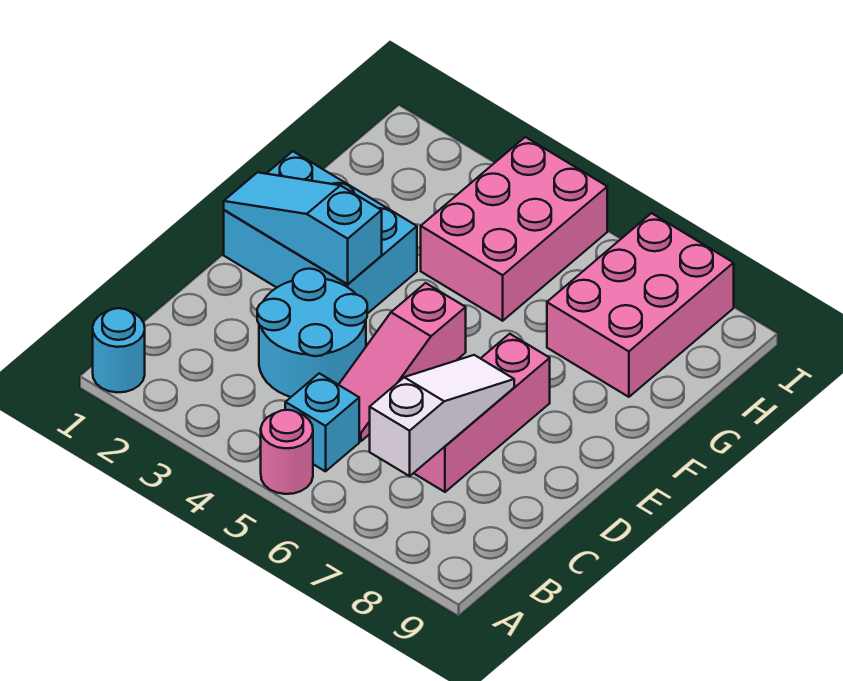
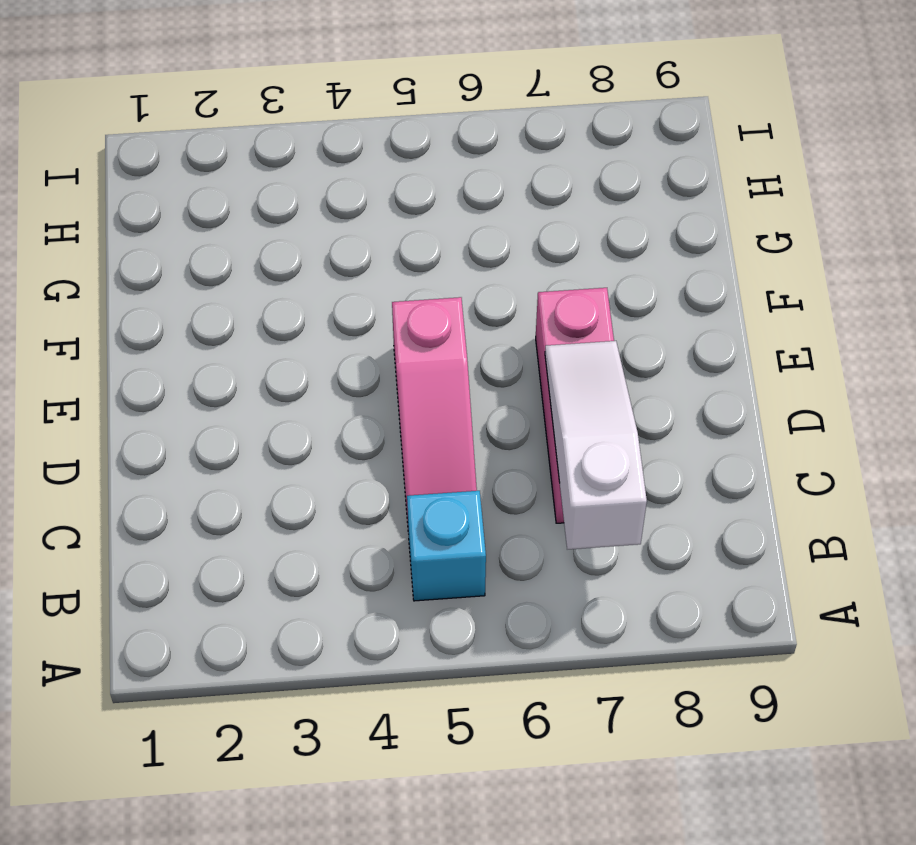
none -> cyan round brick A1 level 1
none -> pink round brick A5 level 1

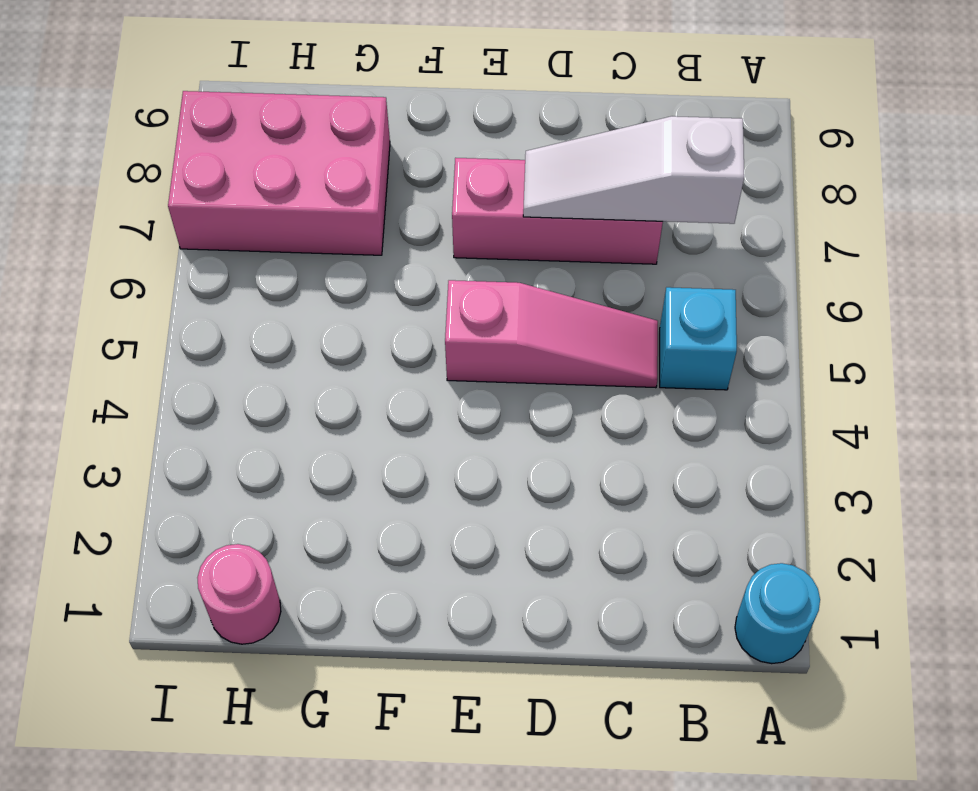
pink round brick H1 level 1 -> pink round brick A5 level 1
none -> cyan round brick C3:D4 level 1
none -> cyan brick E1:F3 level 1

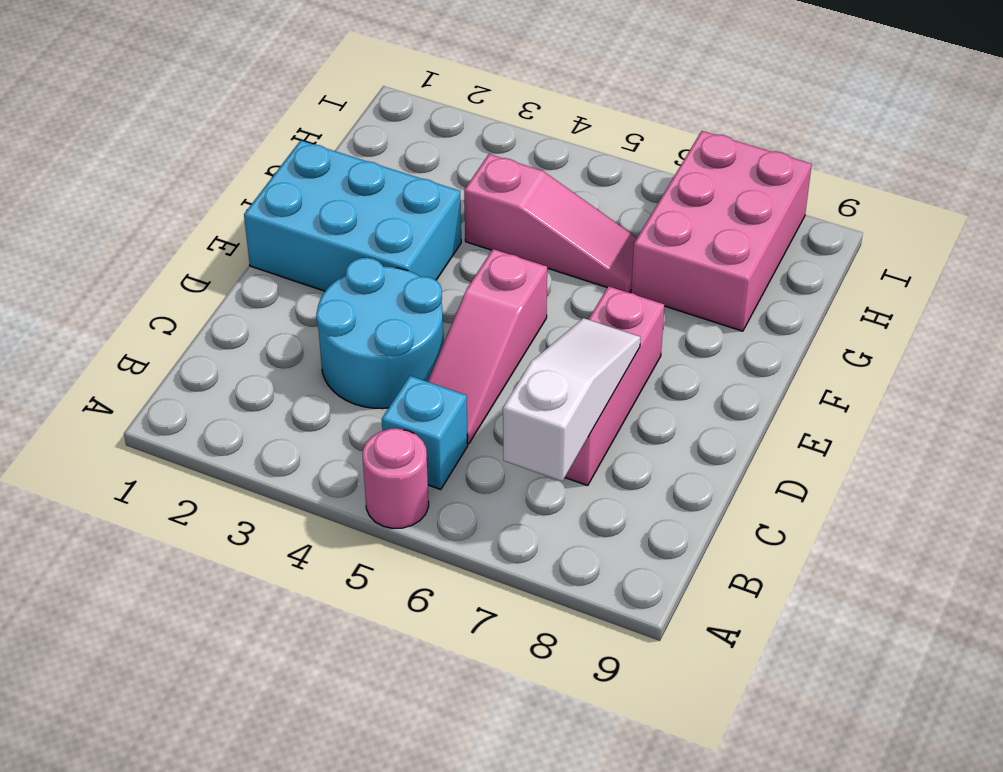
pink slope G4:G6 level 1 top 4 -> pink brick G4:I5 level 1
none -> cyan round brick A1 level 1
none -> cyan slope E1:E3 level 2 top 3

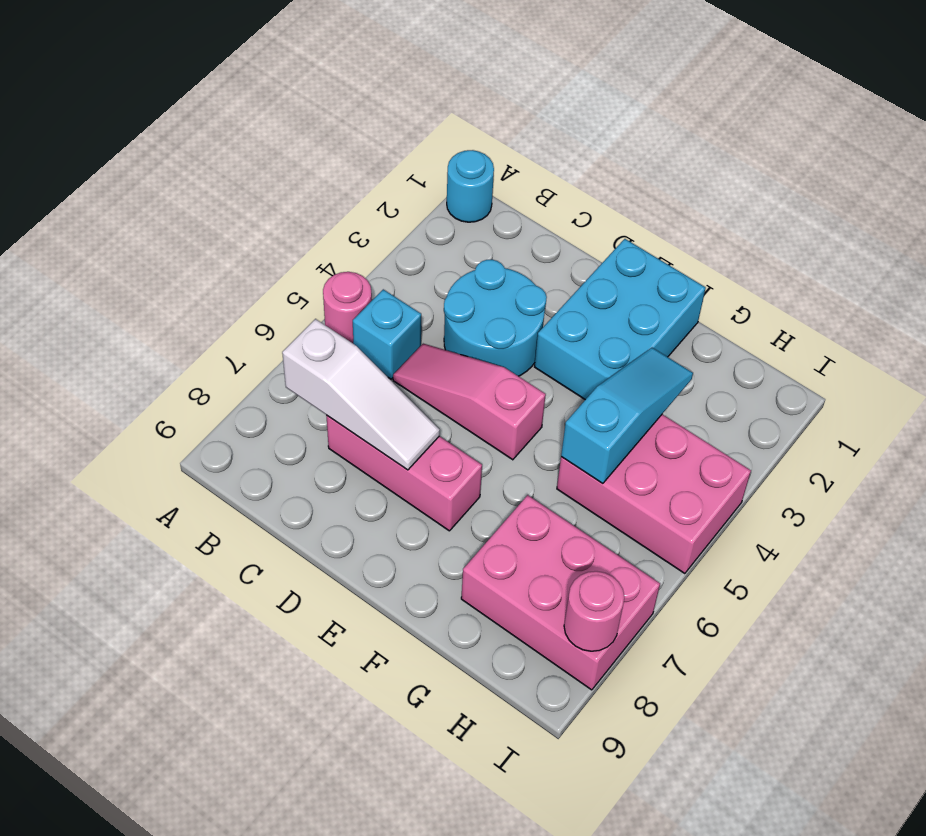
cyan slope G3:G5 level 2 top 5 -> cyan slope E1:E3 level 2 top 3
pink round brick I8 level 2 -> none

